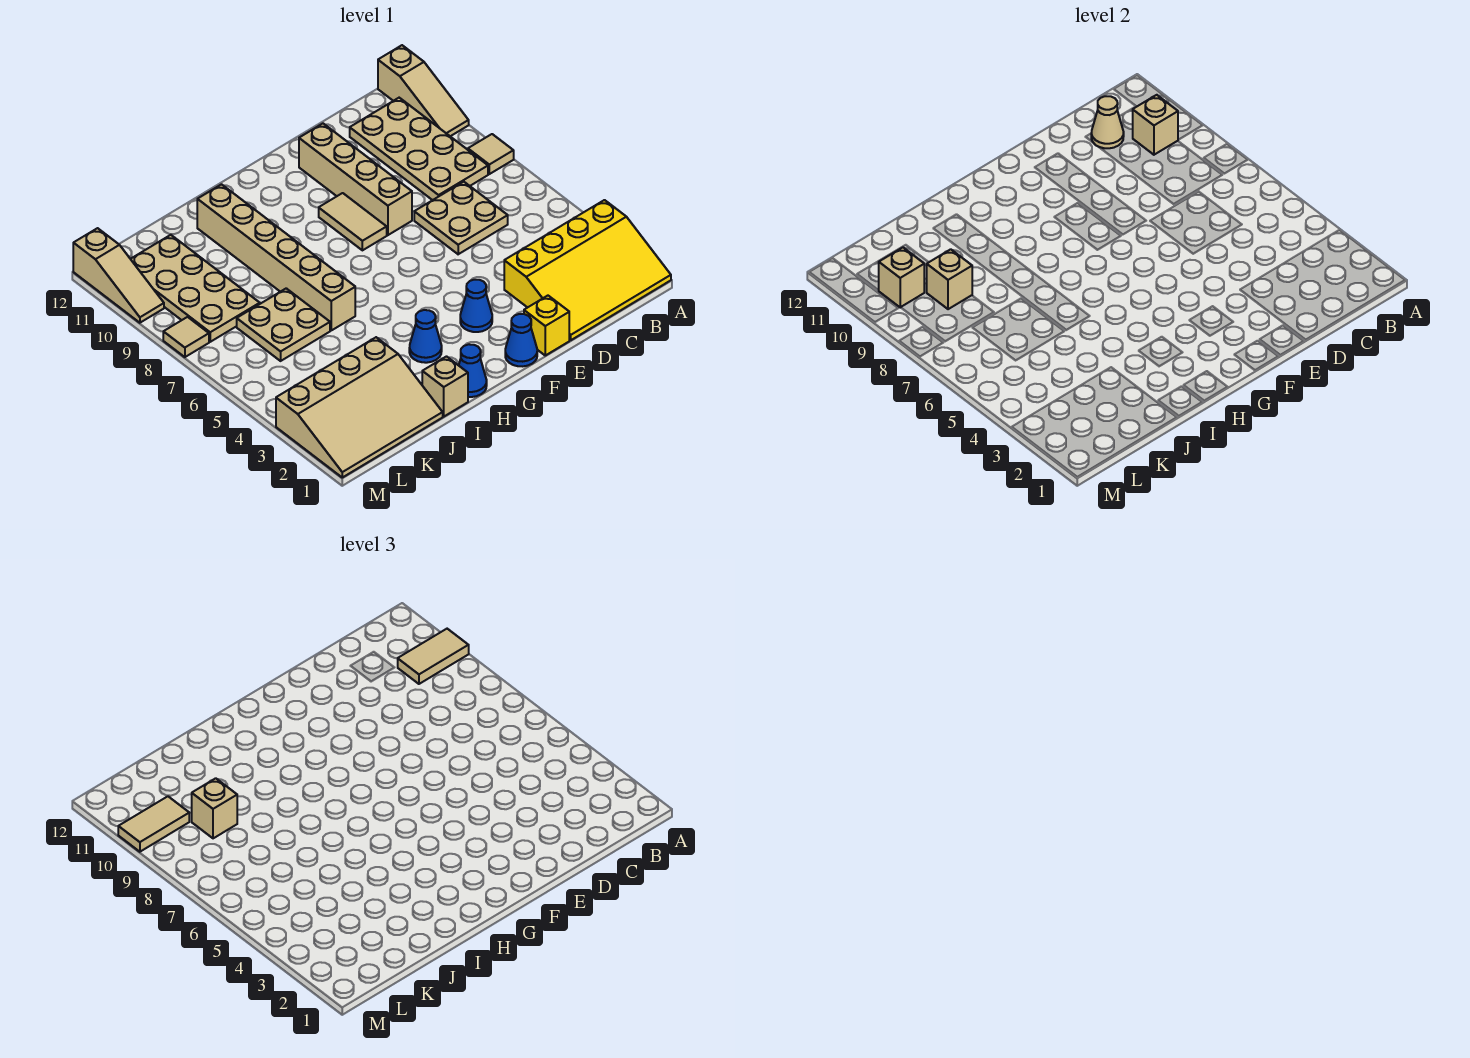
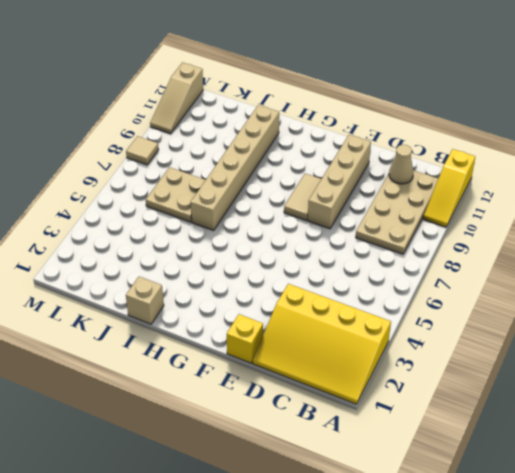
yellow slope A10:A12 level 1 top 12 -> tan slope A10:A12 level 1 top 12
none -> tan tile A8 level 1
none -> tan plate C6:D7 level 1
none -> blue cone F1 level 1

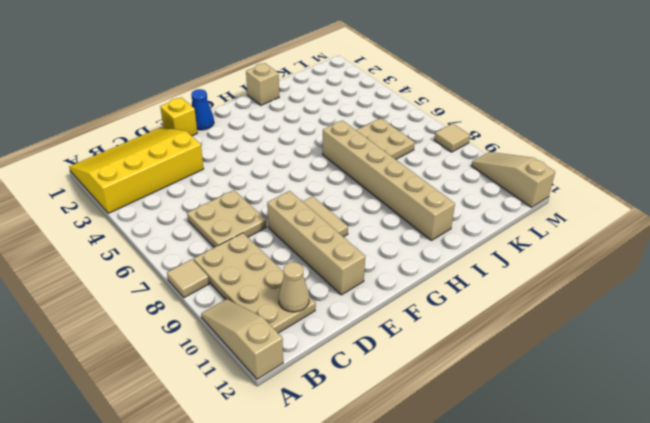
none -> blue cone F3 level 1
none -> blue cone H1 level 1
none -> blue cone H3 level 1

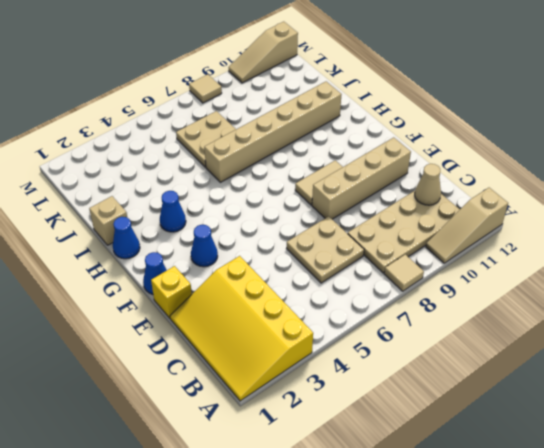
none -> tan slope J1:M3 level 1 top 3
none -> tan plate K8:L11 level 1
none -> tan brick B10 level 2

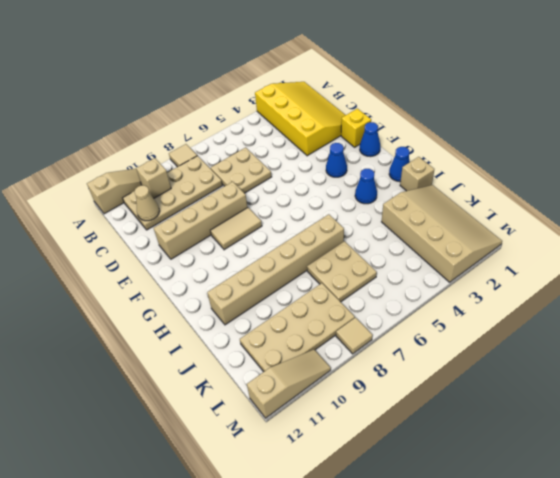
none -> tan brick K9 level 2
none -> tan brick L10 level 2
none -> tan tile A10:B10 level 3

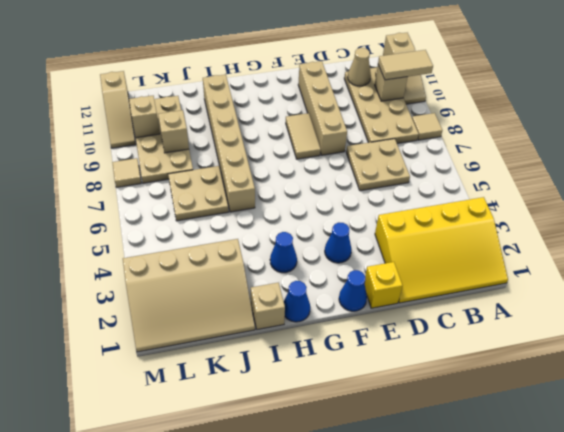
none -> tan brick K9 level 3
none -> tan tile L10:M10 level 3

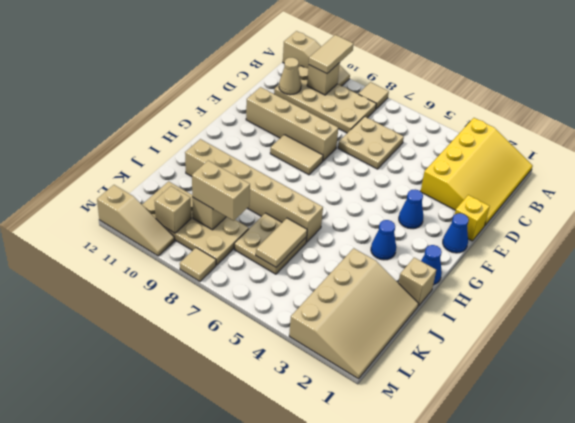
tan tile J6:K6 level 2 -> tan tile L10:M10 level 3
tan brick K8:K9 level 3 -> tan brick K9 level 3

